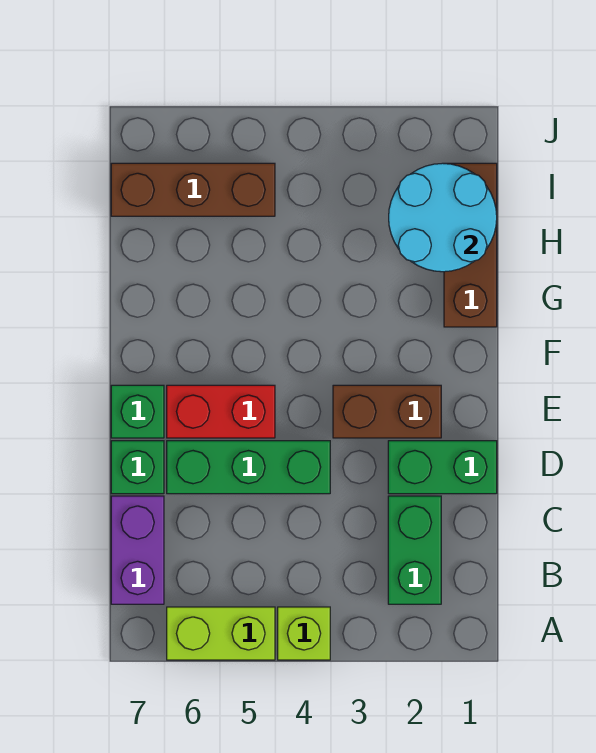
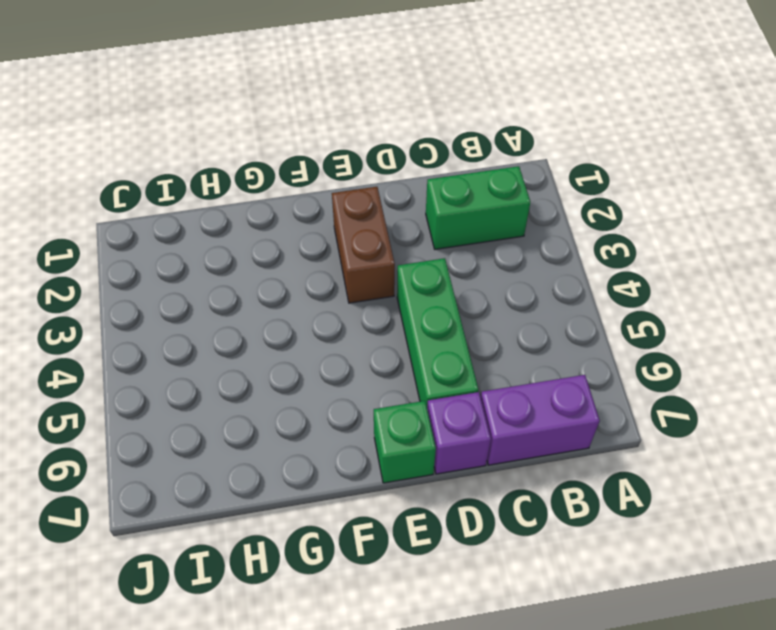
purple brick D7 level 1 -> green brick D7 level 1
none -> lime brick A4 level 1
none -> lime brick A5:A6 level 1
none -> green brick D1:D2 level 1

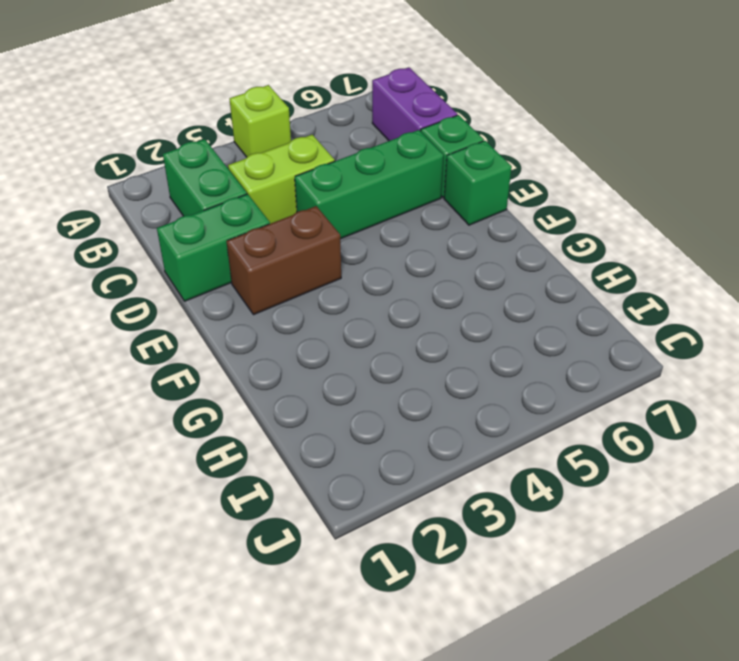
lime brick C3:C4 level 1 -> lime brick A5:A6 level 1
none -> red brick E5:E6 level 1
none -> brown brick G1:I1 level 1
none -> brown brick I5:I7 level 1

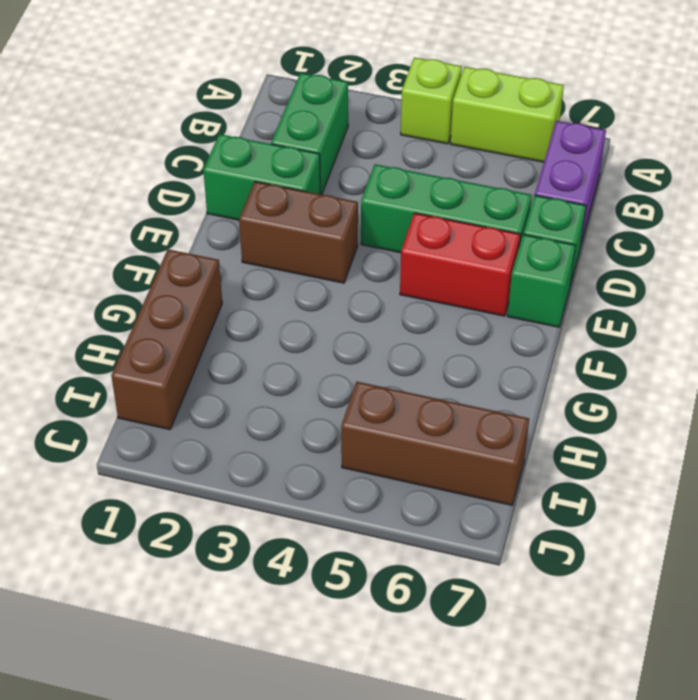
none -> cyan round brick H1:I2 level 2

